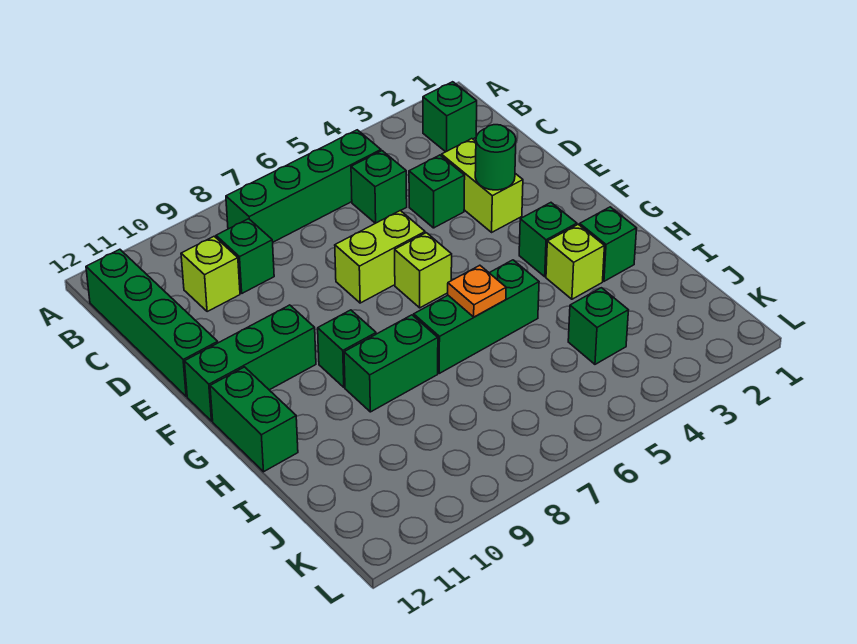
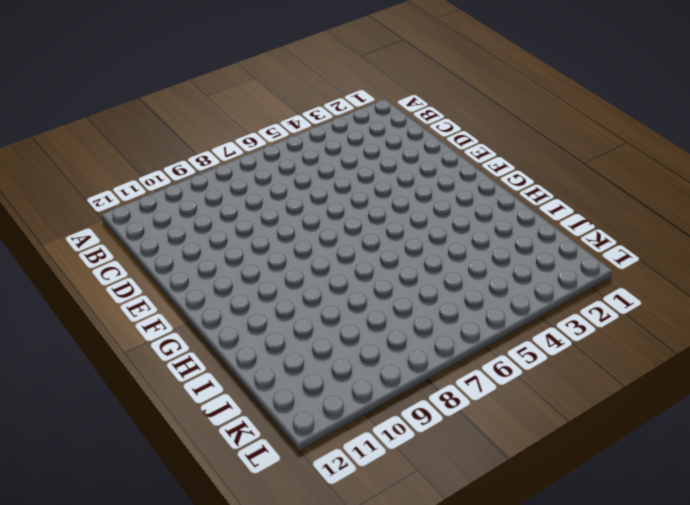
none -> green brick B2 level 1
none -> green brick B5:B8 level 1
none -> green brick B12:E12 level 1

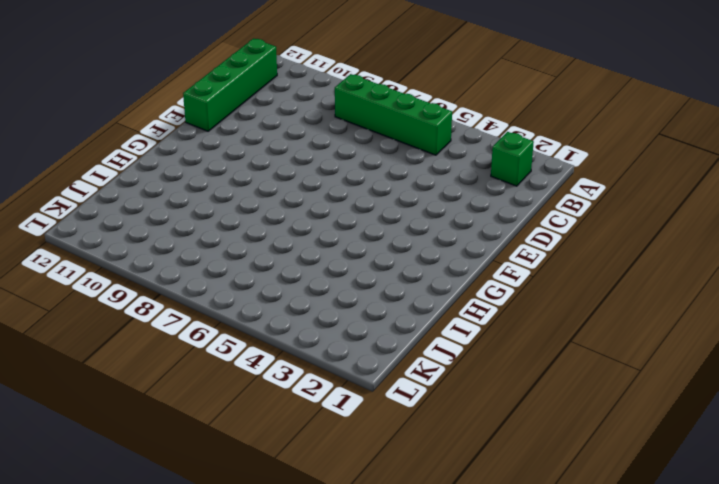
none -> green brick C5 level 1
none -> green brick C9 level 1
none -> lime brick C10 level 1

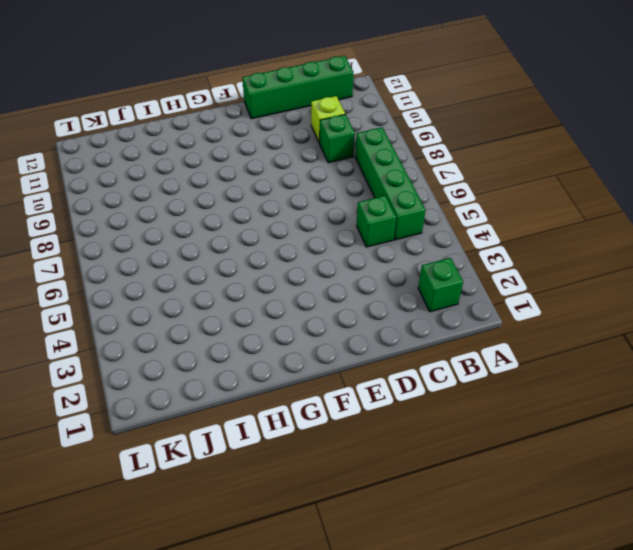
none -> lime brick D3:E3 level 1
none -> green brick D4 level 1
none -> lime brick E6:E7 level 1

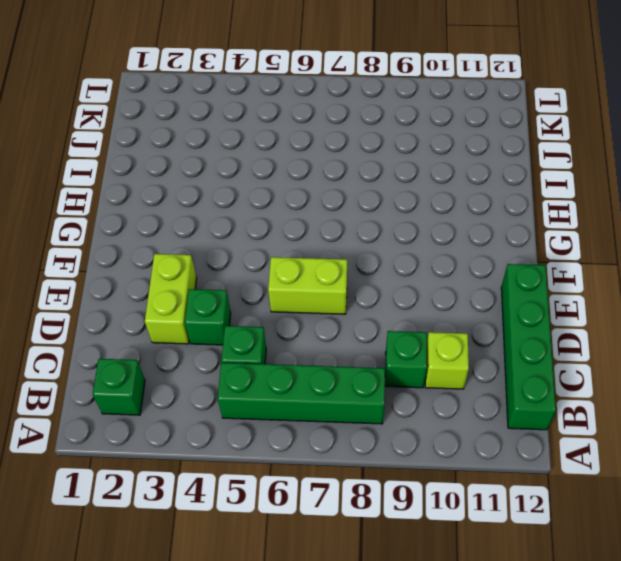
none -> lime brick F6 level 1
none -> green brick F10:F12 level 1
none -> green brick G3 level 1

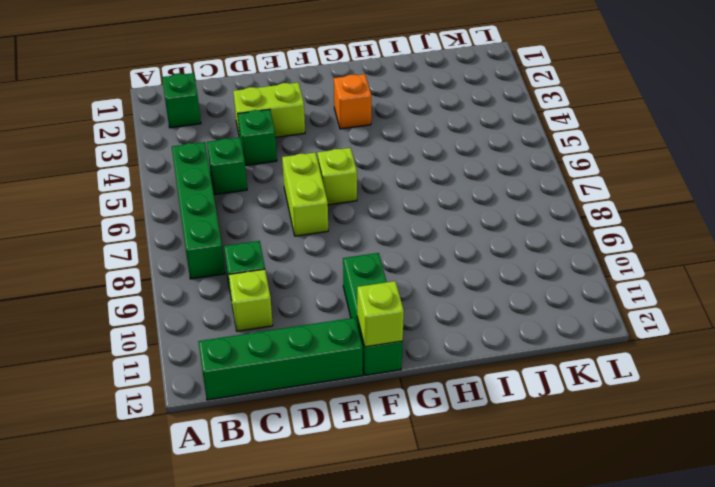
lime brick F12 level 2 -> lime brick H3 level 1
orange brick G3 level 1 -> green brick G3 level 1
none -> green brick G9 level 1
none -> green brick G12:H12 level 1
none -> green brick H2 level 1

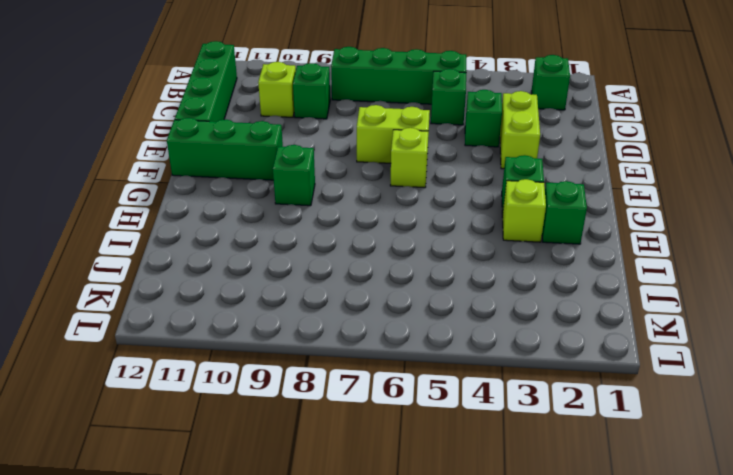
none -> green brick G12:H12 level 1
none -> green brick H5:H7 level 1
none -> green brick H8:H9 level 1

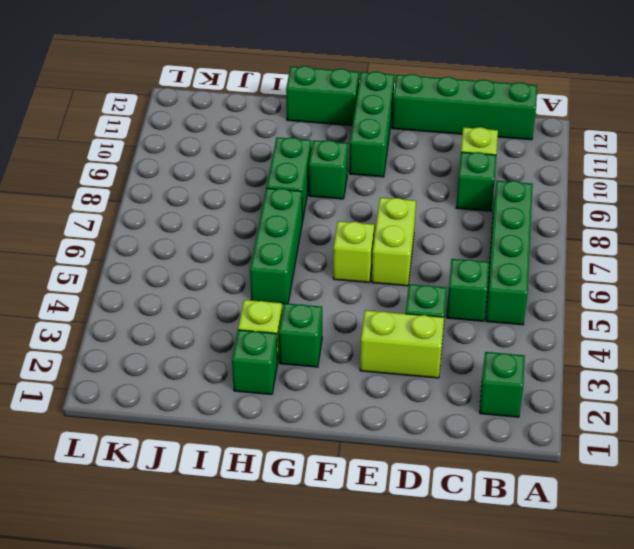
none -> green brick J4 level 1
none -> green round brick E3 level 2
none -> orange plate H6 level 2

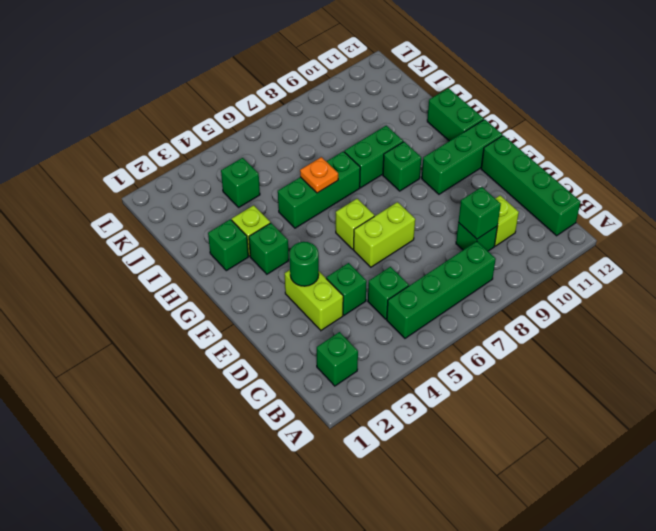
green brick C9 level 2 -> none

